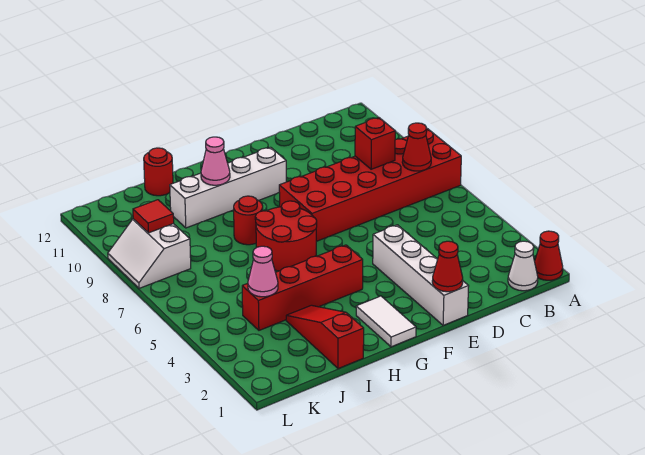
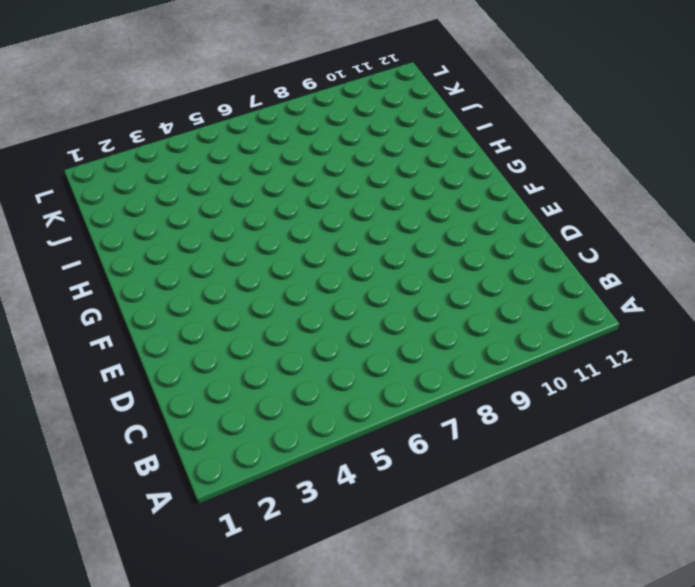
none -> red cone A1 level 1
none -> red brick A7:F8 level 1
none -> white cone B1 level 1

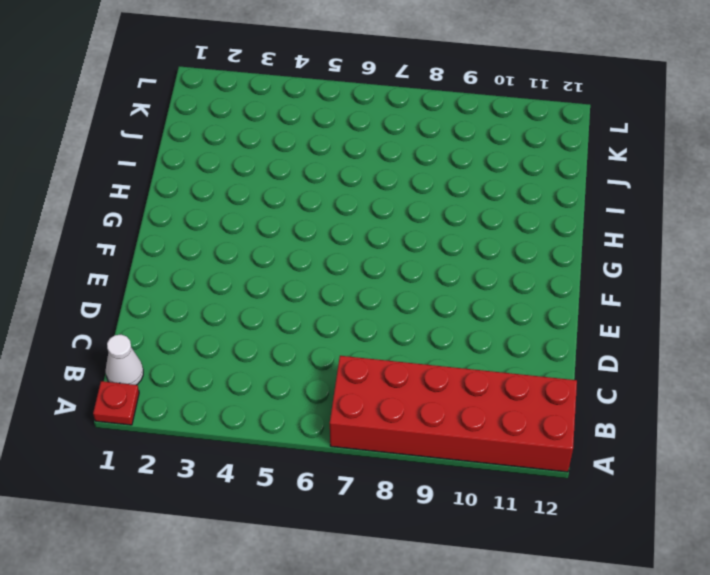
red plate A1 level 1 -> red cone A1 level 1
red brick A7:B12 level 1 -> red brick A7:F8 level 1
none -> white brick E1:E4 level 1
none -> white brick F10:I10 level 1
none -> white tile G1:G2 level 1

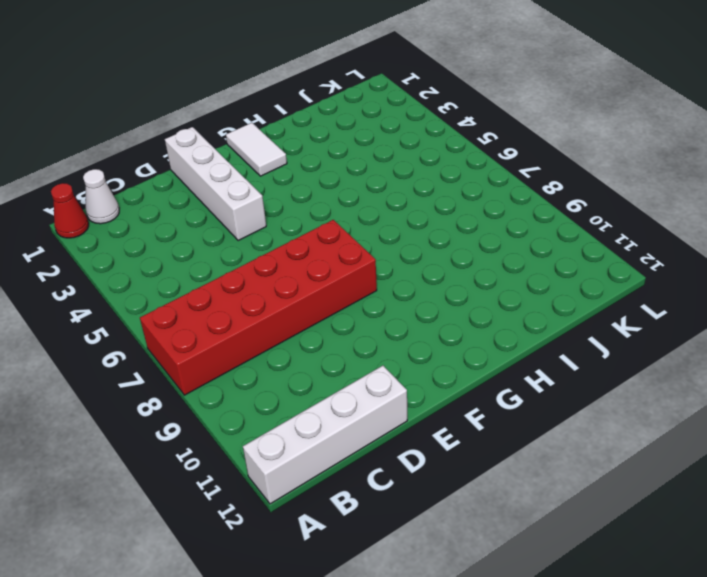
white brick A12:D12 level 1 -> white brick F10:I10 level 1
none -> red brick G4:J4 level 1
none -> red round brick G6:H7 level 1
none -> red round brick H8 level 1

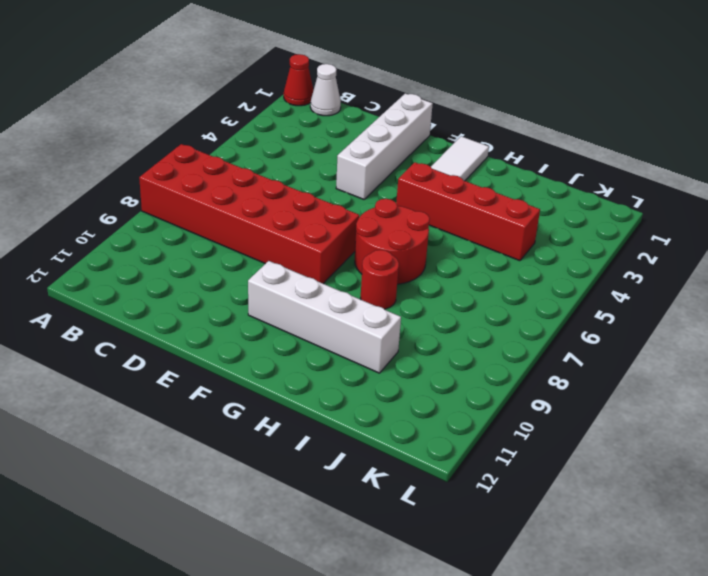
none -> red slope I1:I3 level 1 top 1
none -> red round brick I12 level 1
none -> white slope K8:L9 level 1 top K

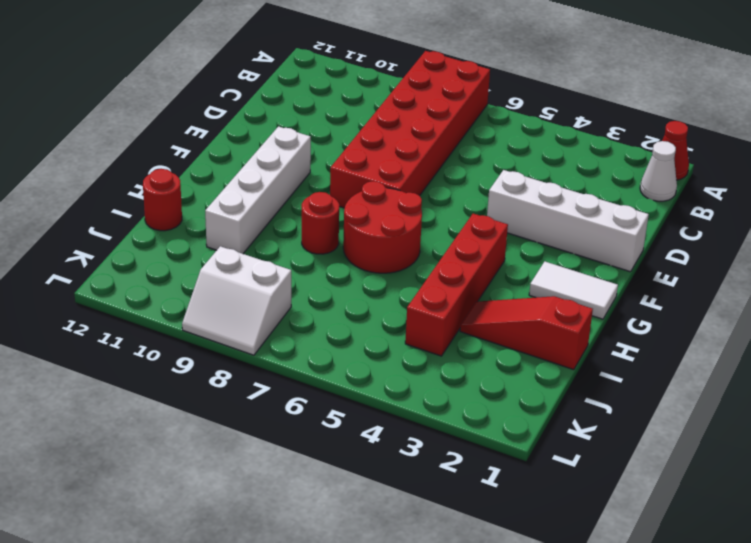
none -> red cone B7 level 2
none -> red brick C8 level 2
none -> red cone E1 level 2

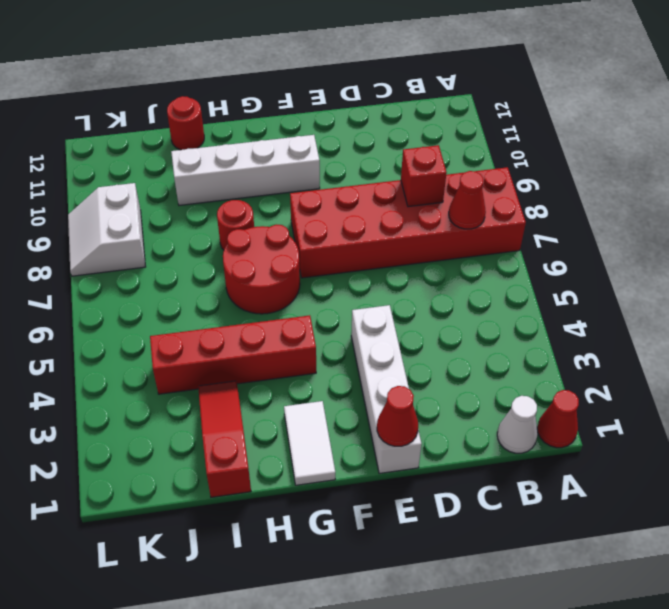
none -> pink cone H10 level 2
none -> pink cone J4 level 2
none -> red tile K9 level 2

